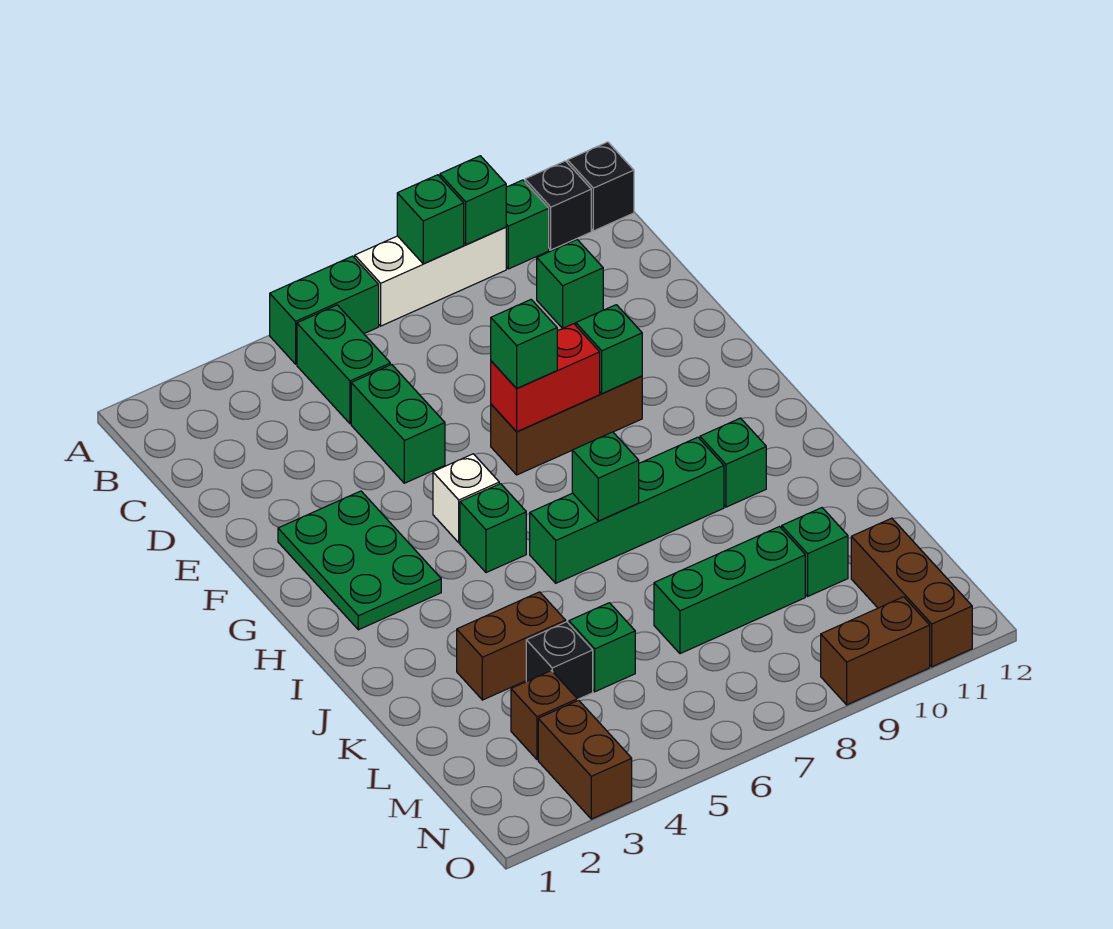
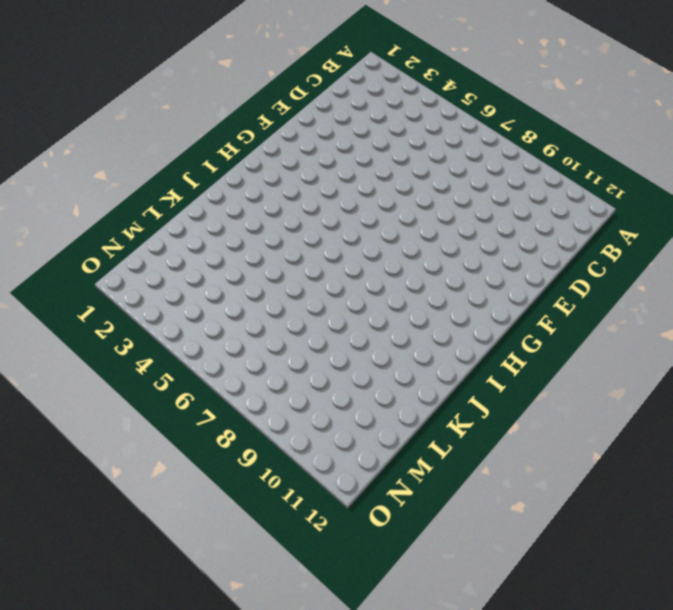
none -> green brick A5:A6 level 1
none -> white brick A7:A9 level 1
none -> green brick A10 level 1

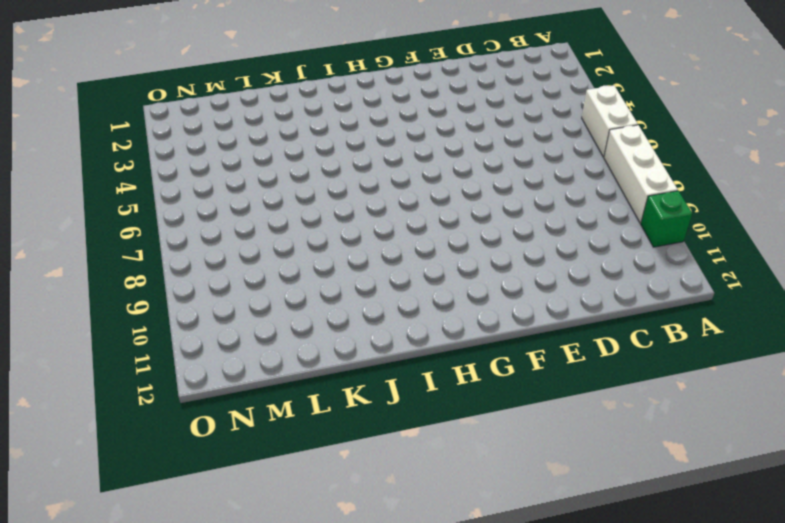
white brick A5:A6 level 1 -> green brick A5:A6 level 1
none -> black brick A11 level 1
none -> black brick A12 level 1
none -> green brick B5:C5 level 1

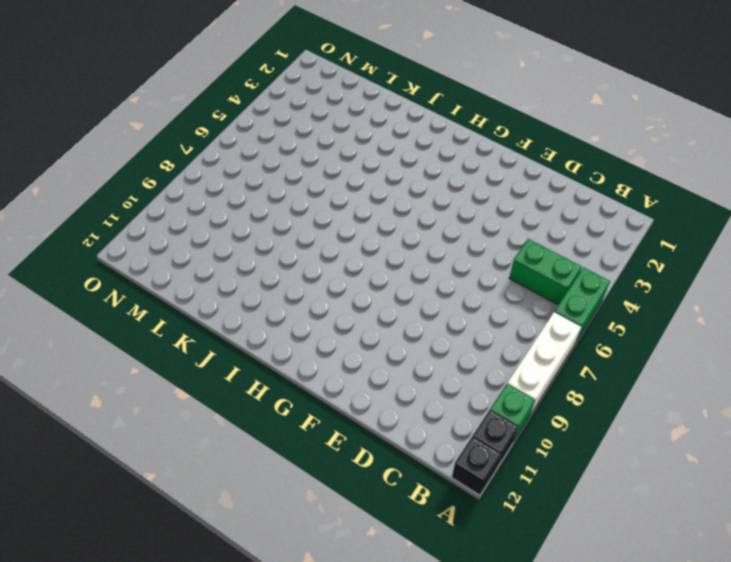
none -> green brick C10 level 1
none -> green brick D5:E5 level 1
none -> green plate F2:H3 level 1

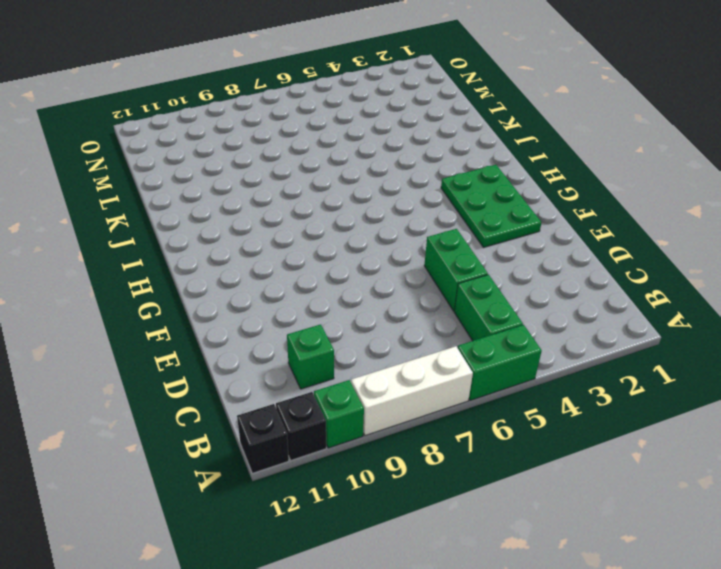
none -> brown brick F7:F9 level 1
none -> white brick G5 level 1
none -> green brick H5 level 1

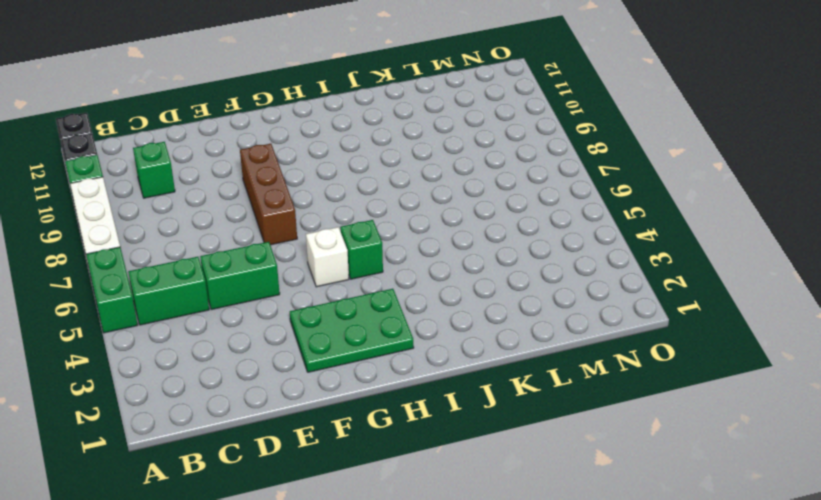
none -> green brick I6:I9 level 1
none -> green brick I10 level 1
none -> brown brick K3:K4 level 1

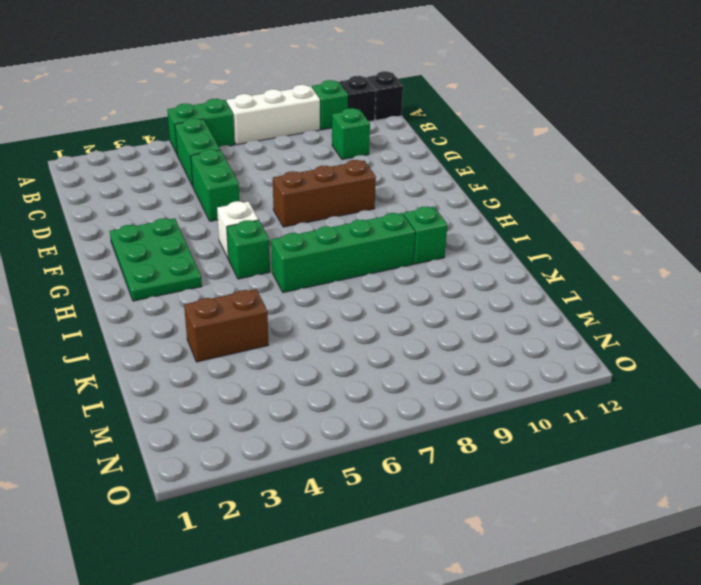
none -> black brick L4 level 1
none -> green brick L5 level 1
none -> green brick L7:L9 level 1

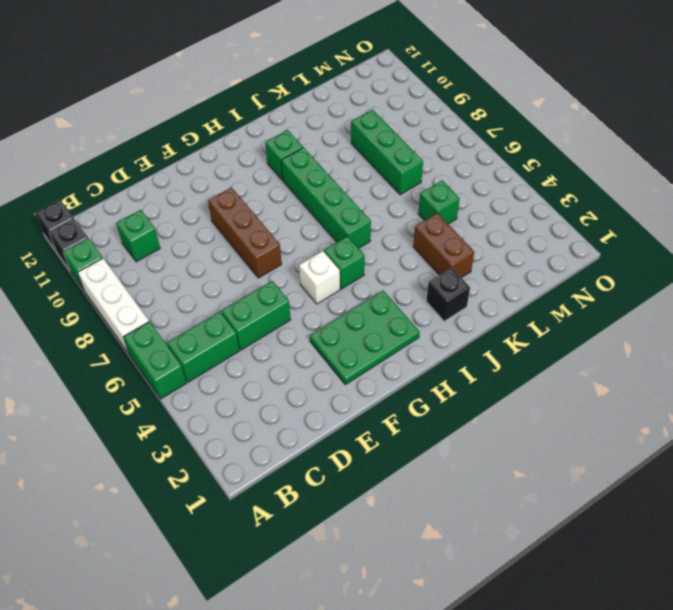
black brick J2 level 1 -> black brick L4 level 1
none -> green brick L10 level 1
none -> brown brick M3 level 1
none -> brown brick M11:O11 level 1

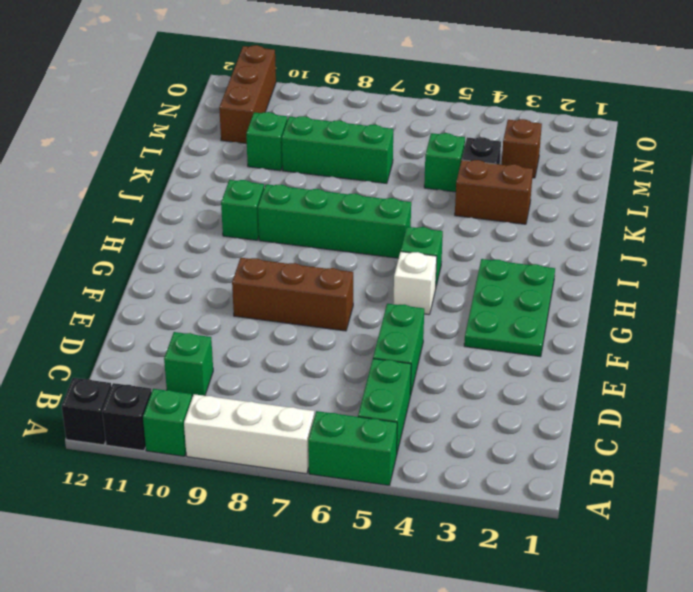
none -> brown brick N3:O3 level 1
none -> brown brick O9:O10 level 1
none -> green brick A8 level 2

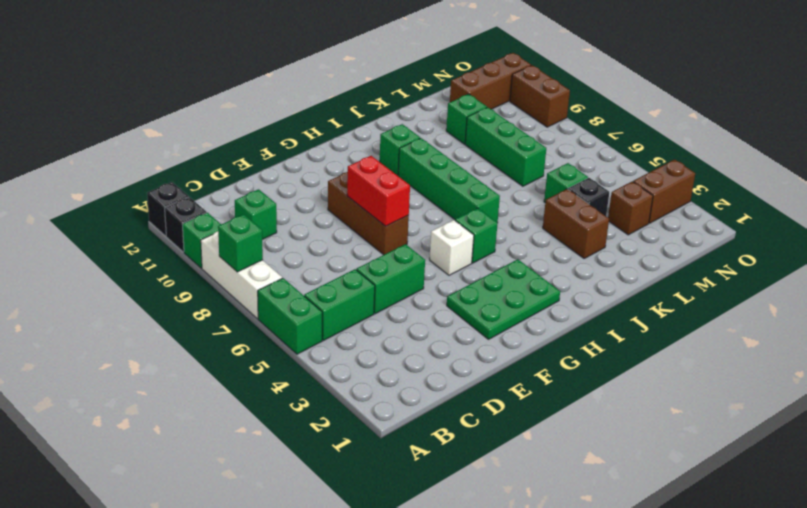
none -> green brick A9 level 2
none -> green brick F9 level 2
none -> green brick I7 level 2

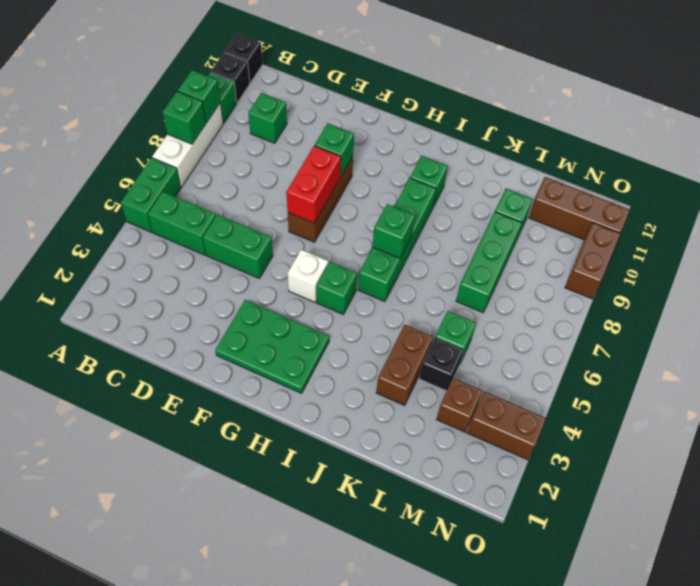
none -> green brick F7 level 3

